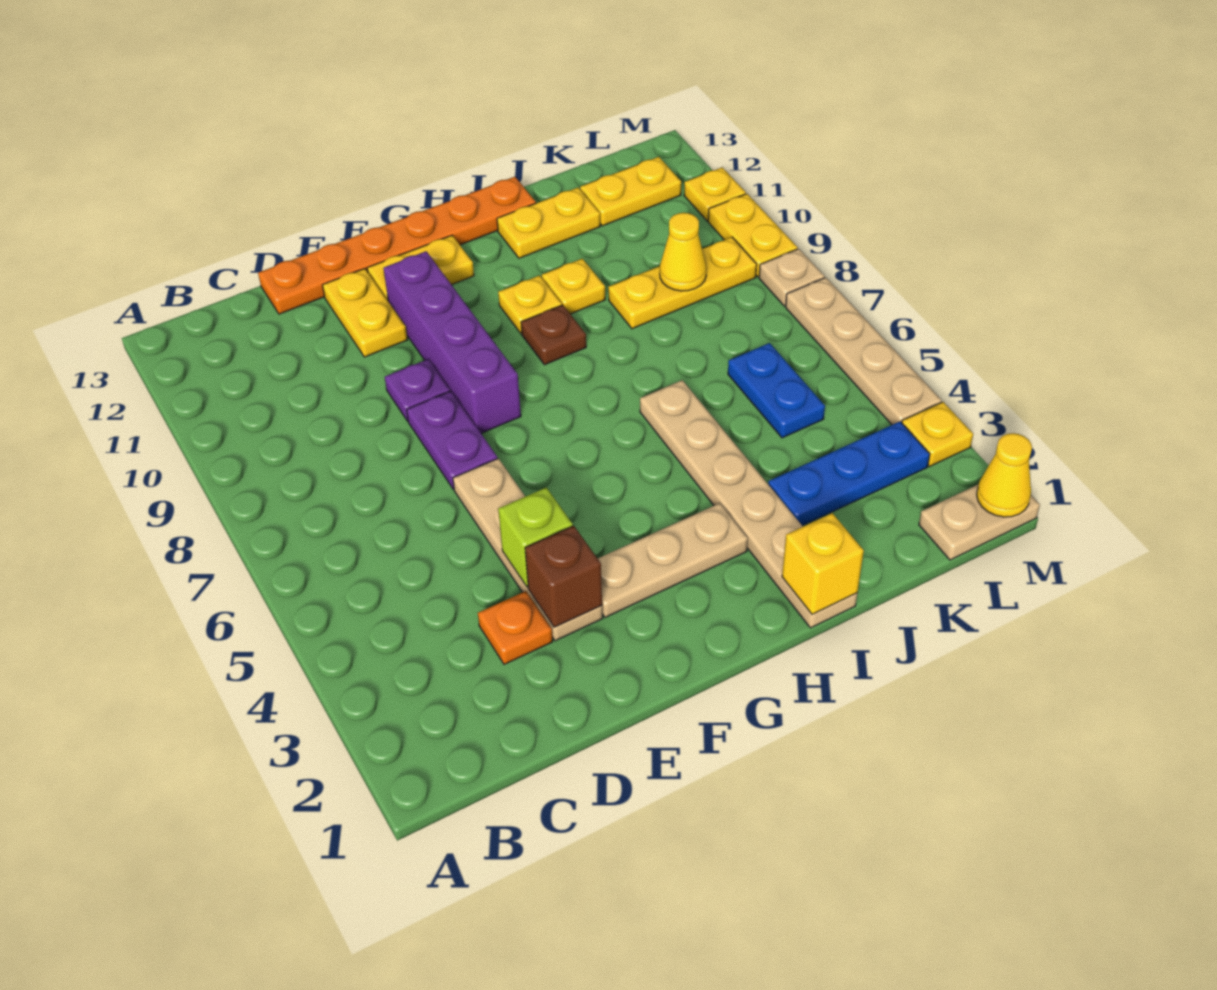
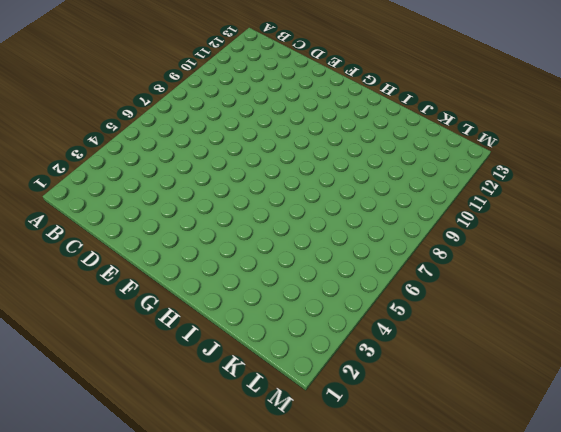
none -> orange plate D3 level 1
none -> orange plate D13:I13 level 1
none -> tan plate E3:E6 level 1

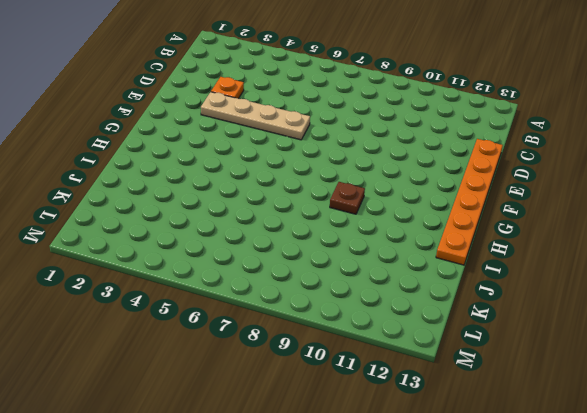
none -> purple plate E7:E8 level 1
none -> purple plate E9 level 1
none -> yellow plate E11:E12 level 1

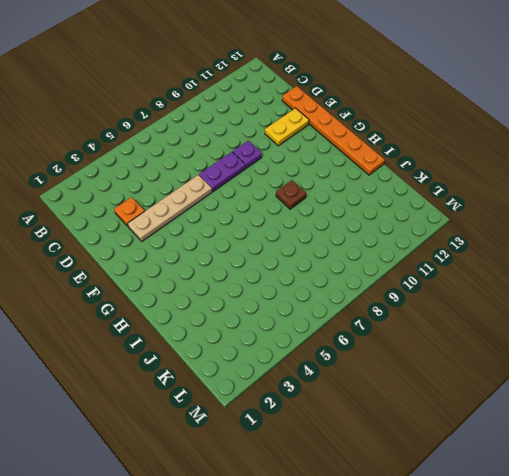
none -> tan plate F3:H3 level 1
none -> purple brick F8:F11 level 1
none -> yellow plate F12:G12 level 1

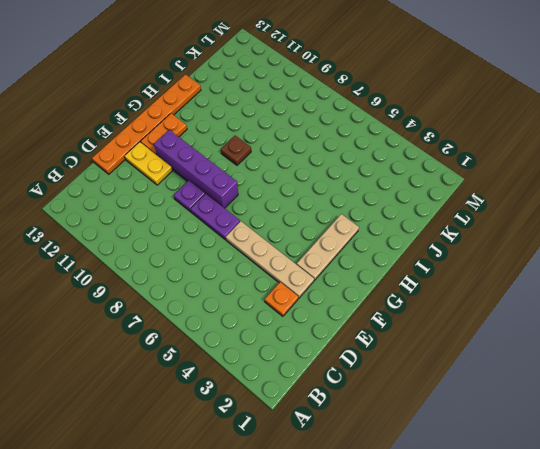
orange plate F12:G12 level 1 -> yellow plate F12:G12 level 1
none -> yellow plate H10 level 1
none -> tan plate I1:I6 level 1
none -> yellow plate I10 level 1

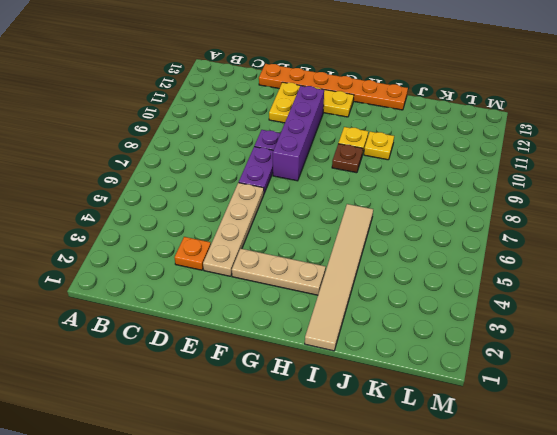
tan tile I1:I6 level 1 -> tan plate I1:I6 level 1
none -> yellow plate I12:J12 level 1
none -> blue plate J3:L3 level 1
none -> yellow plate J9:L9 level 1

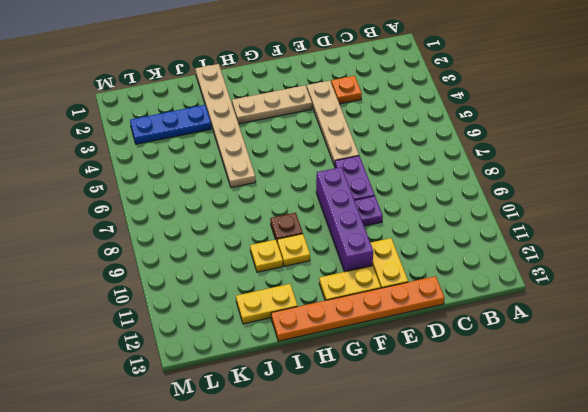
none -> yellow plate J9:L9 level 1
none -> blue plate K5:K6 level 1
none -> yellow plate K12:L12 level 1

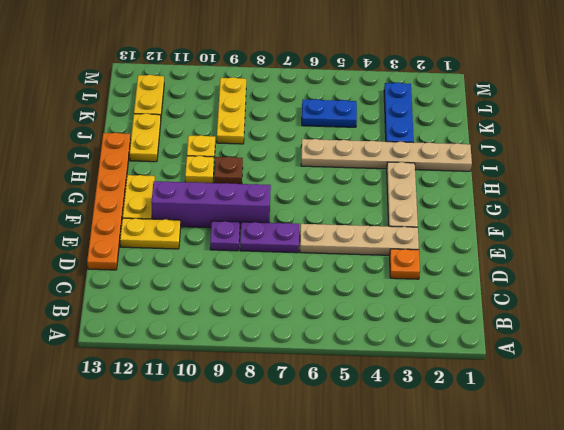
none -> tan plate L1:M1 level 1
none -> yellow plate M3 level 1
none -> tan plate M4:M7 level 1

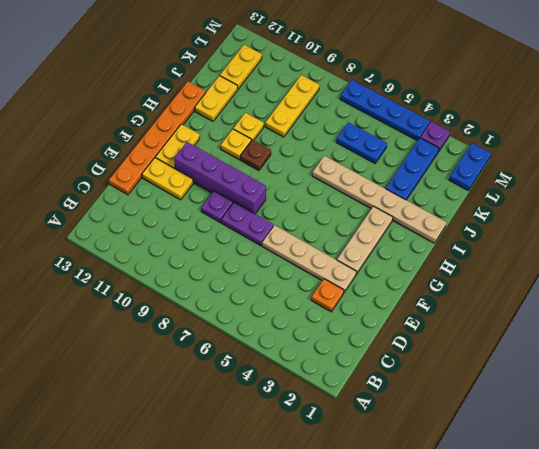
blue plate L1:M1 level 1 -> tan plate L1:M1 level 1
purple plate M3 level 1 -> yellow plate M3 level 1
blue plate M4:M7 level 1 -> tan plate M4:M7 level 1
none -> tan plate M8 level 1
none -> yellow plate M9:M10 level 1
none -> yellow plate M11 level 1

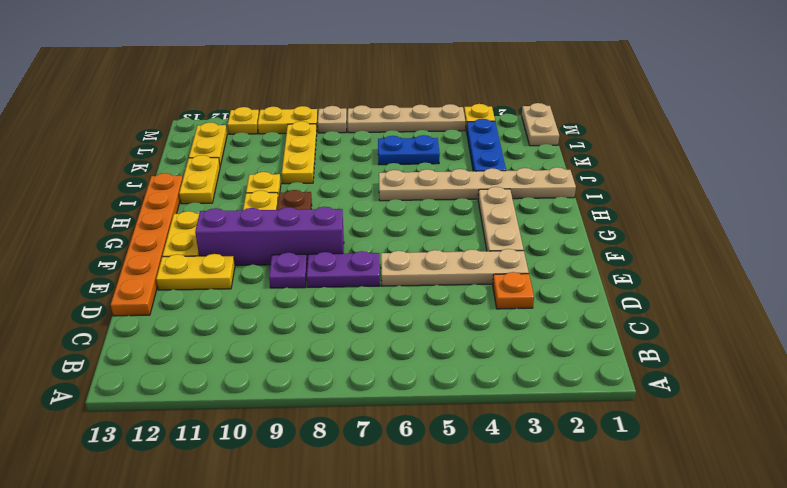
none -> brown brick E3 level 2
none -> lime brick E4 level 2
none -> yellow brick I1 level 2

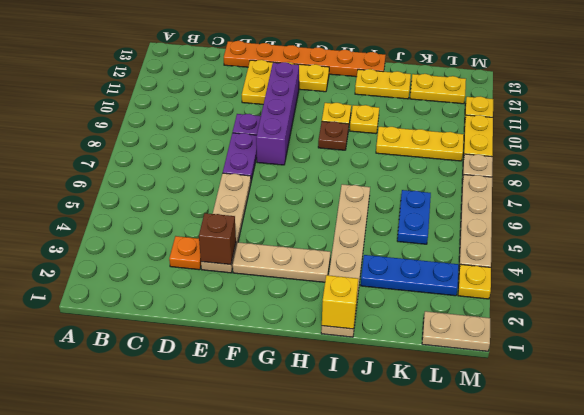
none -> lime brick E4 level 2
none -> yellow cone K9 level 2
none -> yellow cone M1 level 2

